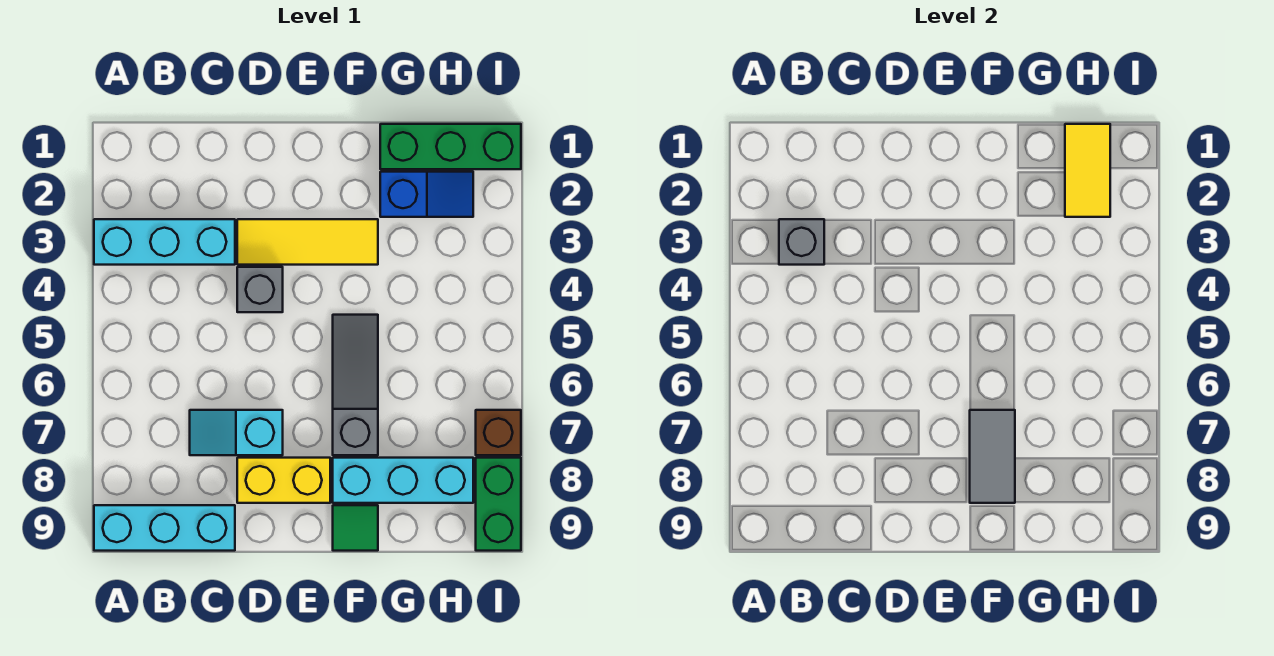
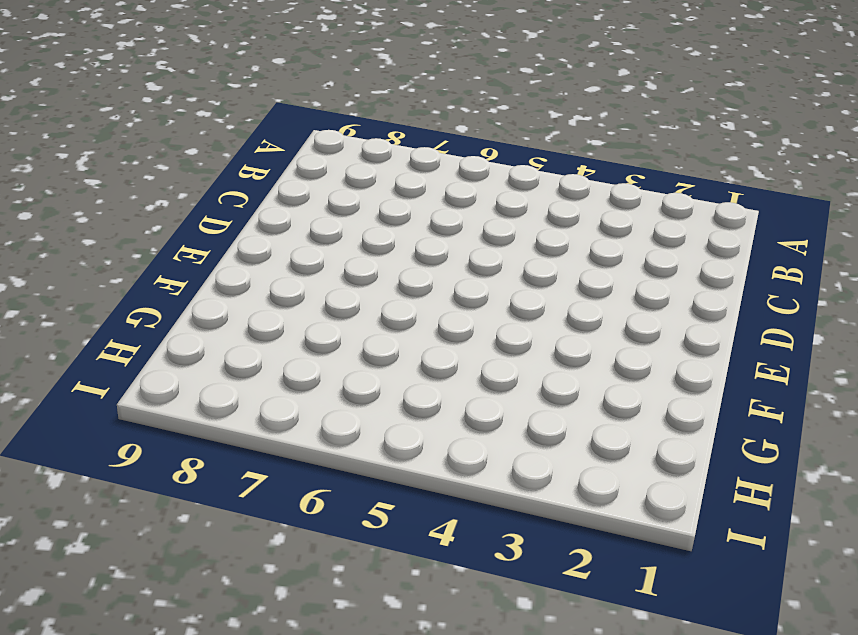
none -> cyan brick A3:C3 level 1
none -> cyan brick A9:C9 level 1
none -> cyan slope C7:D7 level 1 top D

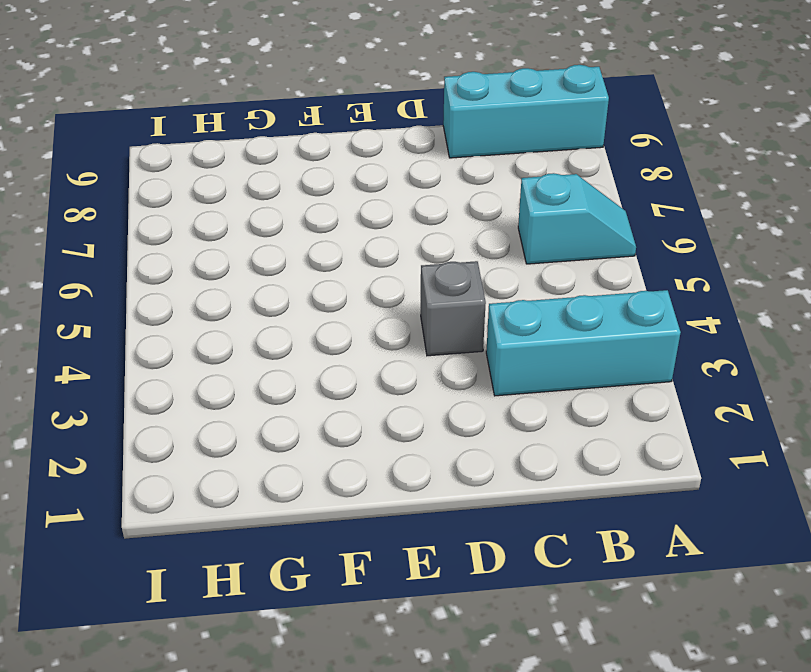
cyan slope A6:B6 level 1 top B -> cyan slope C7:D7 level 1 top D
none -> yellow tile D3:F3 level 1
none -> yellow brick D8:E8 level 1
none -> grey slope F5:F7 level 1 top 7

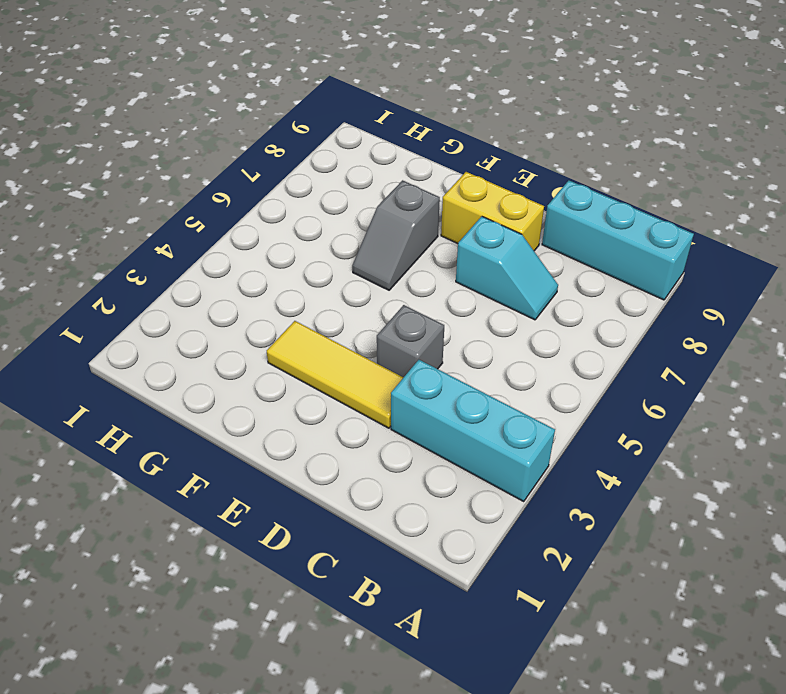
grey slope F6:F7 level 1 top 7 -> grey slope F5:F7 level 1 top 7
none -> cyan brick F8:H8 level 1
none -> green tile F9 level 1
none -> green brick G1:I1 level 1

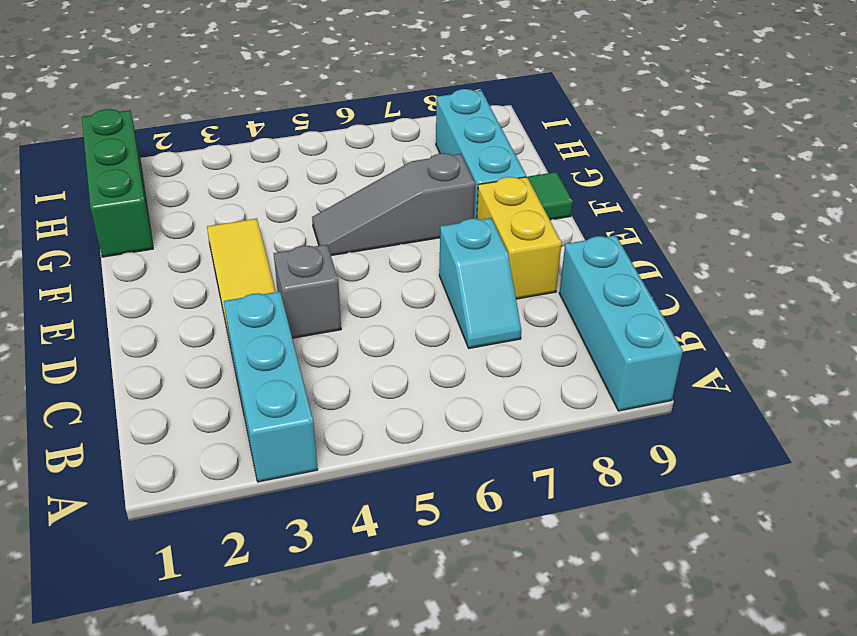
none -> blue slope G2:H2 level 1 top G
none -> brown brick I7 level 1
none -> green brick I8:I9 level 1

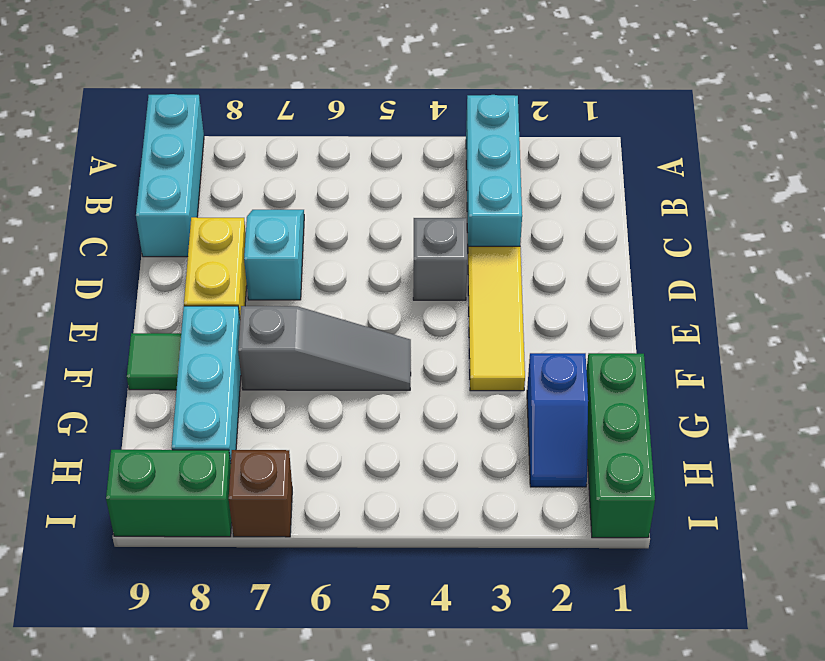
none -> grey brick B3 level 2
none -> grey tile F7:F8 level 2
none -> yellow tile H1:H2 level 2

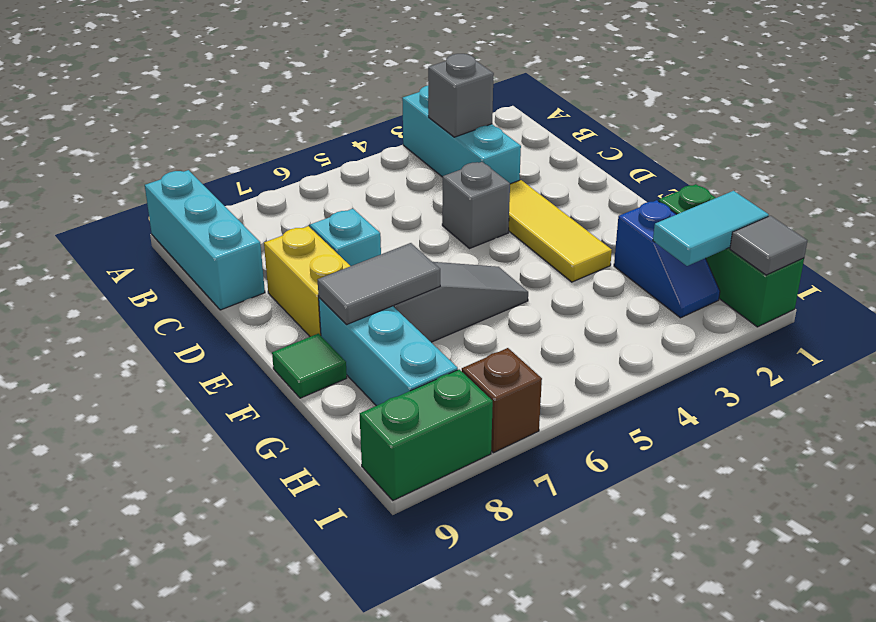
cyan tile H1:H2 level 2 -> yellow tile H1:H2 level 2
grey tile I1 level 2 -> none

